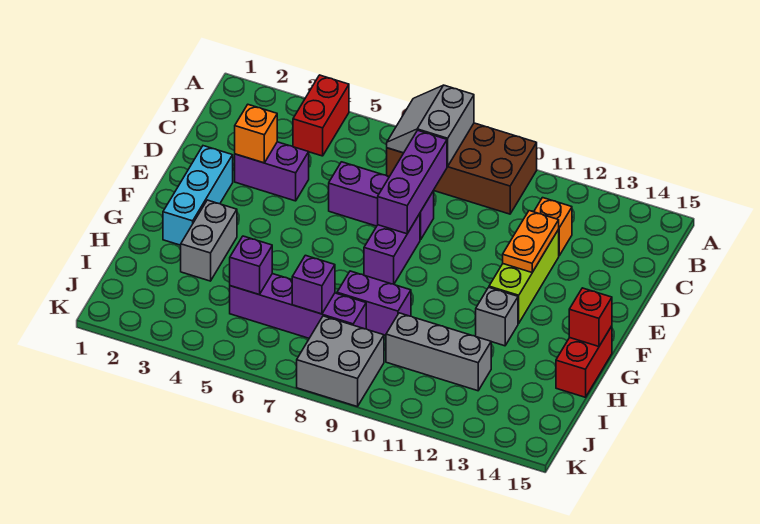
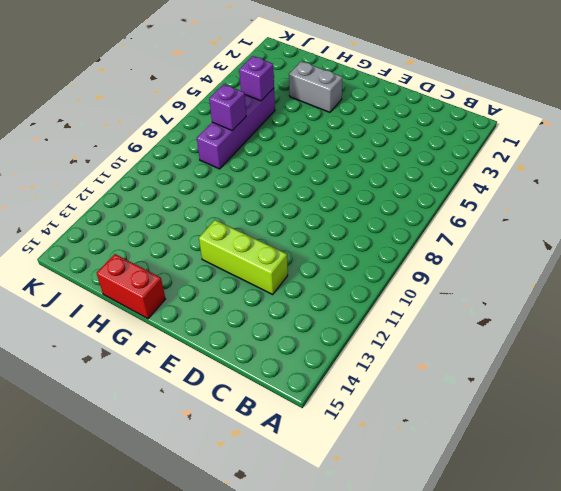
none -> red brick A4:B4 level 1
none -> brown brick A7:B10 level 1
none -> orange brick C12 level 1

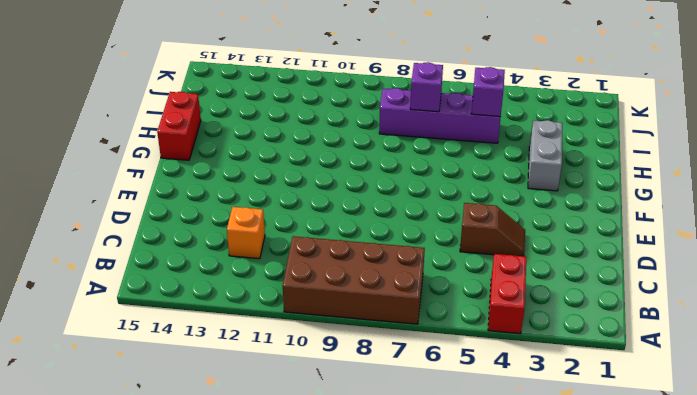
brown slope D4:D5 level 1 top 5 -> purple brick D3:D4 level 1
none -> purple brick D6:D8 level 1
none -> lime brick D12:F12 level 1
none -> cyan brick E2:G2 level 1

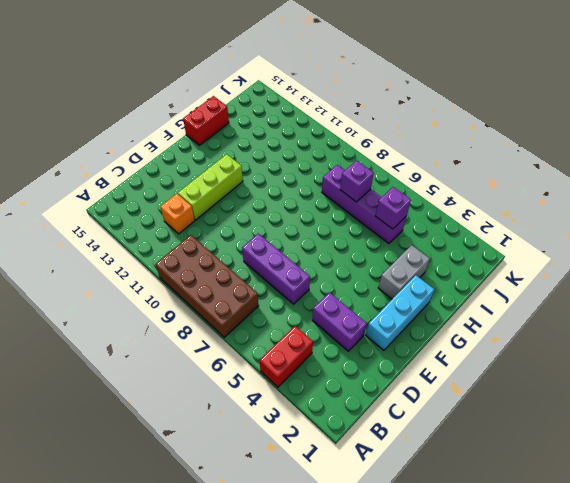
none -> purple brick E8:F8 level 1
none -> grey brick G12 level 1
none -> purple brick H8:H9 level 1

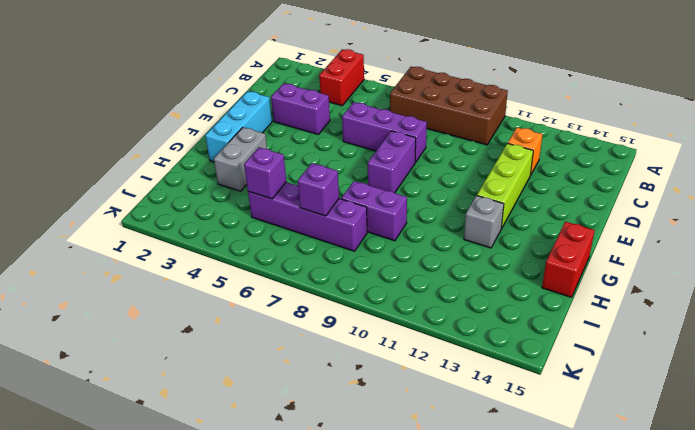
none -> grey brick I10:I12 level 1
none -> grey brick J8:K9 level 1
none -> grey slope A7:B8 level 2 top 8

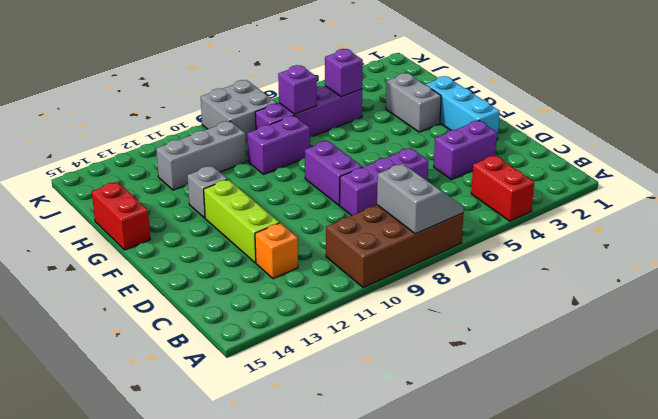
none -> purple brick C8:E8 level 2
none -> orange brick D3 level 2
none -> orange plate D12:E12 level 2

